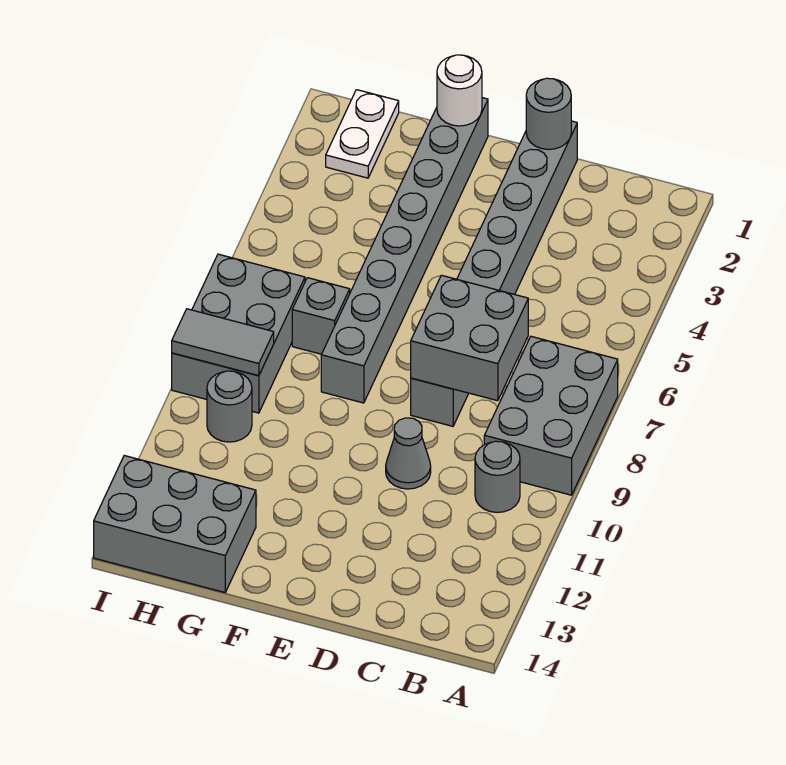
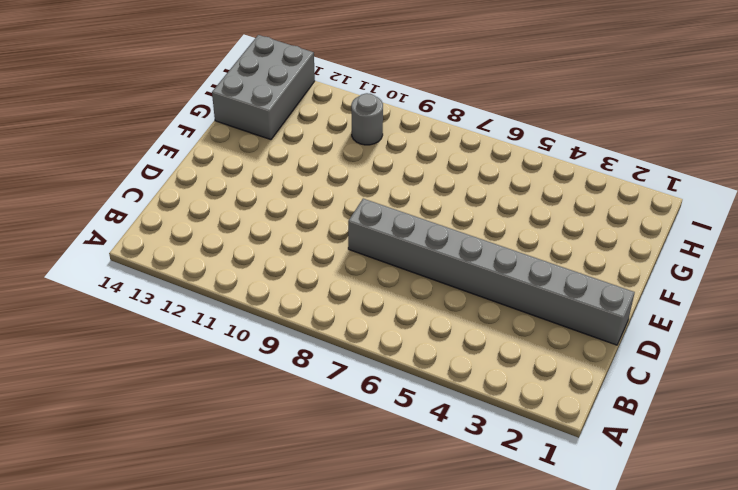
none -> grey brick A7:B9 level 1
none -> grey round brick B10 level 1
none -> grey cone D10 level 1

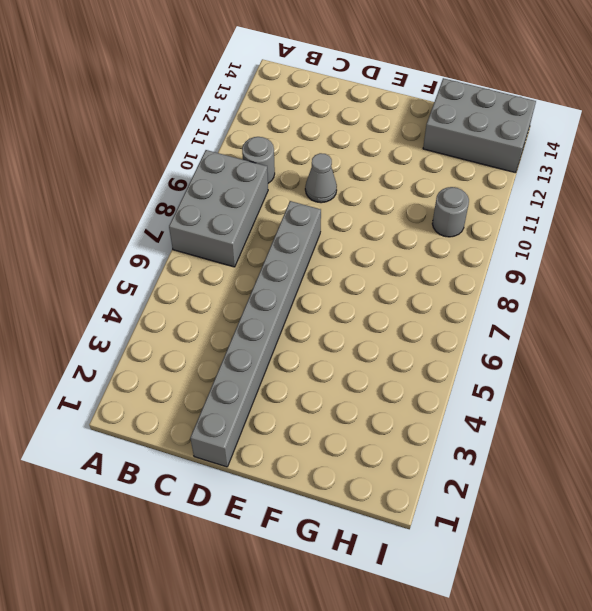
none -> grey brick F1:F8 level 1
none -> grey brick G7 level 1
none -> white plate H1:H2 level 1

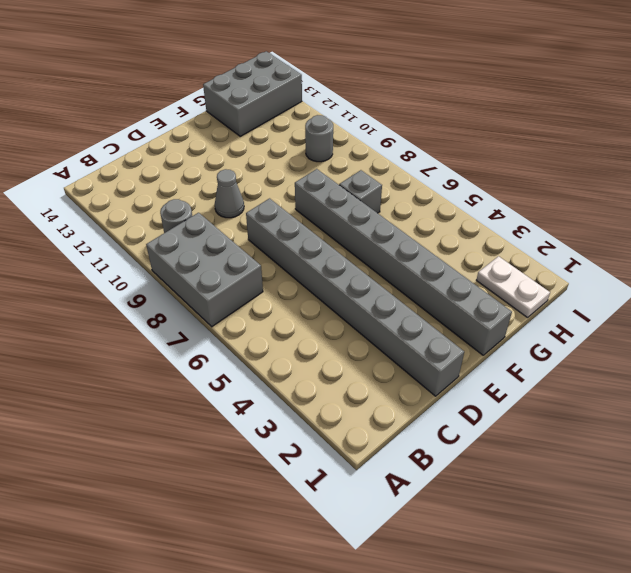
none -> grey brick H7:I9 level 1
none -> grey brick C7:D8 level 2
none -> grey round brick D1 level 2

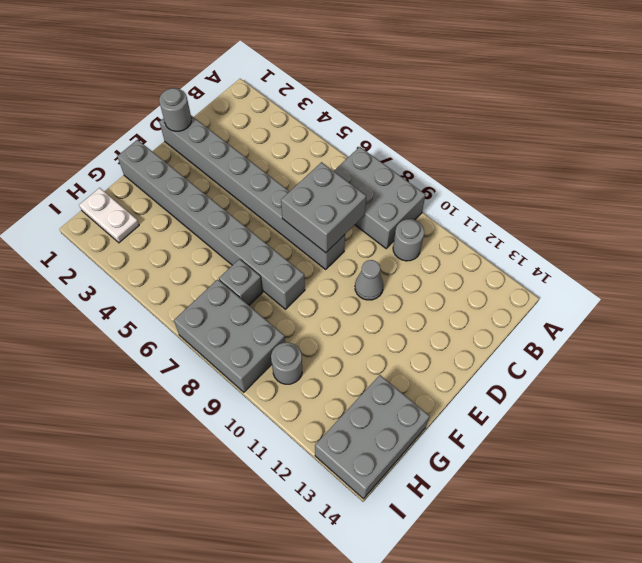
none -> white round brick F1 level 2
none -> grey tile H9:I9 level 2

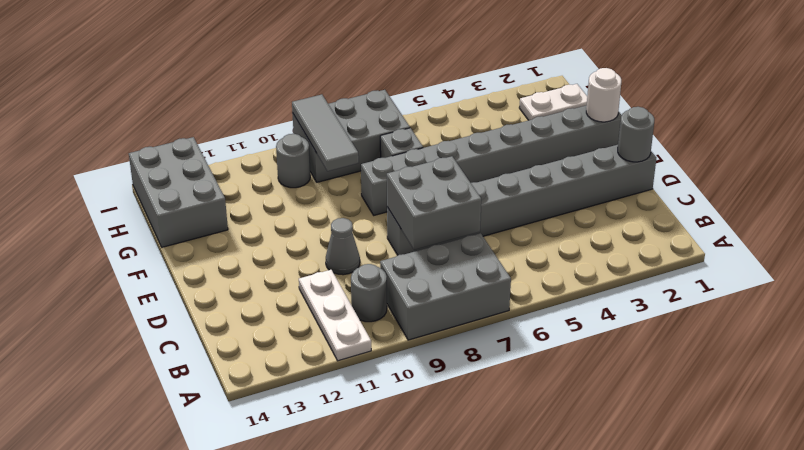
white plate A11:C11 level 1 -> none
grey tile G9:I9 level 2 -> grey tile H9:I9 level 2

